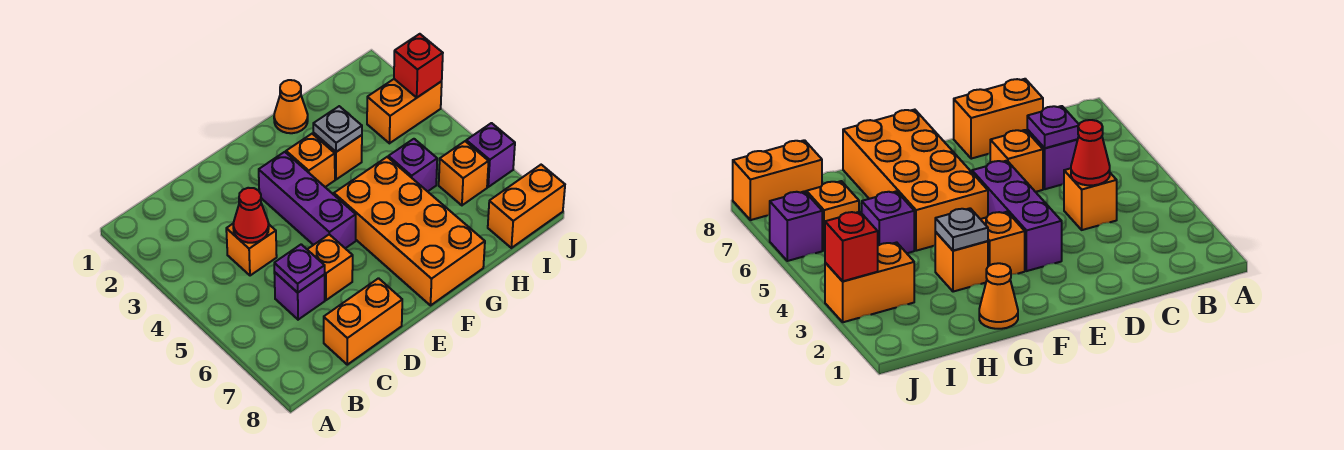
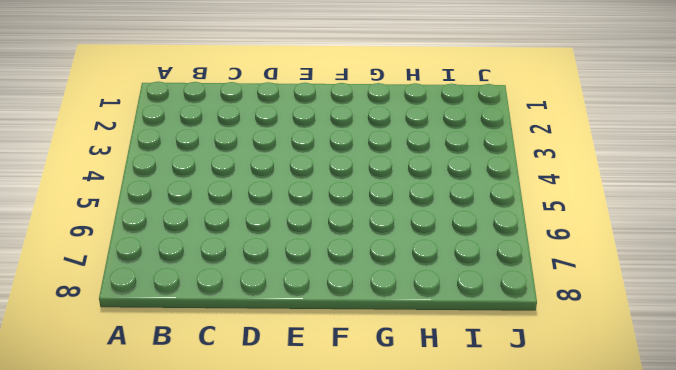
none -> orange brick C4 level 1
none -> purple brick C6 level 1
none -> orange brick C8:D8 level 1

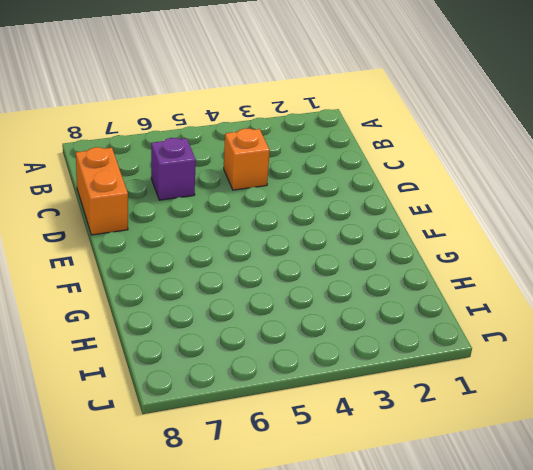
none -> orange brick D6 level 1
none -> purple brick E3:E5 level 1
none -> orange brick F3 level 1

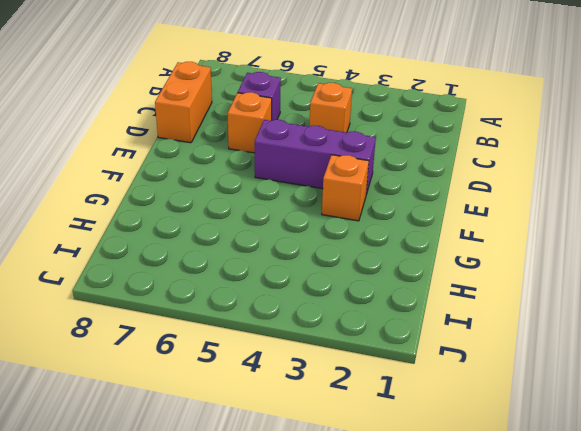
none -> orange brick F5:G8 level 1
none -> orange cone G1 level 1
none -> orange brick G3 level 1

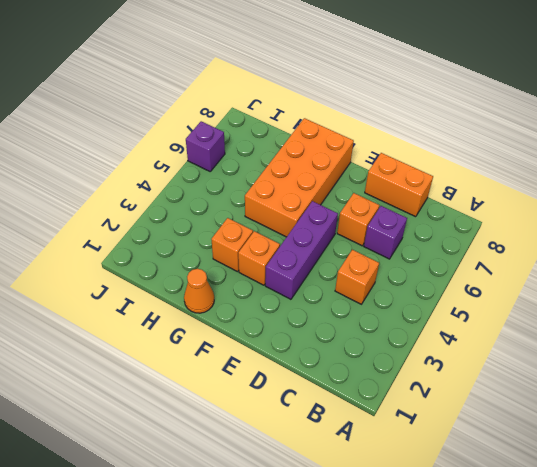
none -> purple brick H5 level 1
none -> orange brick I3:J3 level 1
none -> orange brick I6 level 1

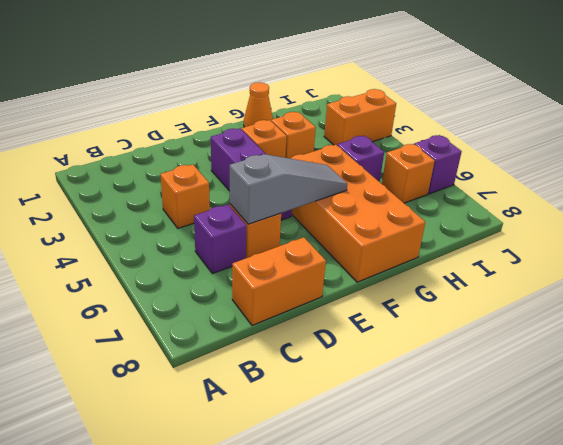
grey slope D6:F6 level 2 top D -> none
none -> orange brick I8:J8 level 1
none -> red cone C4 level 2
none -> purple plate C6 level 2

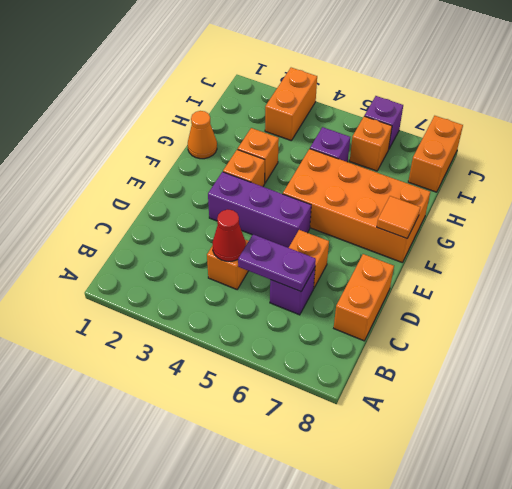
purple plate C5:C6 level 2 -> purple plate C6 level 2
orange tile F8 level 2 -> none
none -> grey plate G3 level 2
none -> red brick J3 level 2

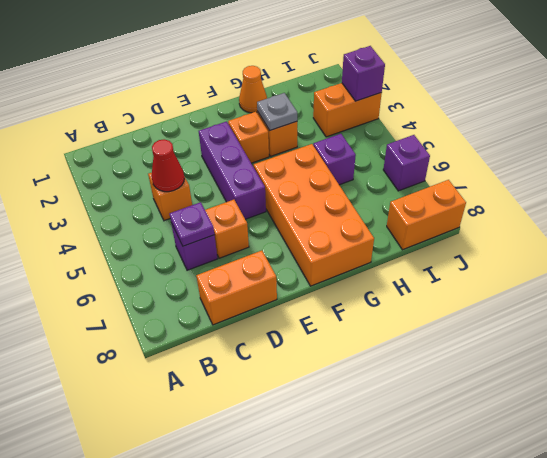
purple brick J3 level 2 -> red brick J3 level 2
none -> orange brick I6 level 1

